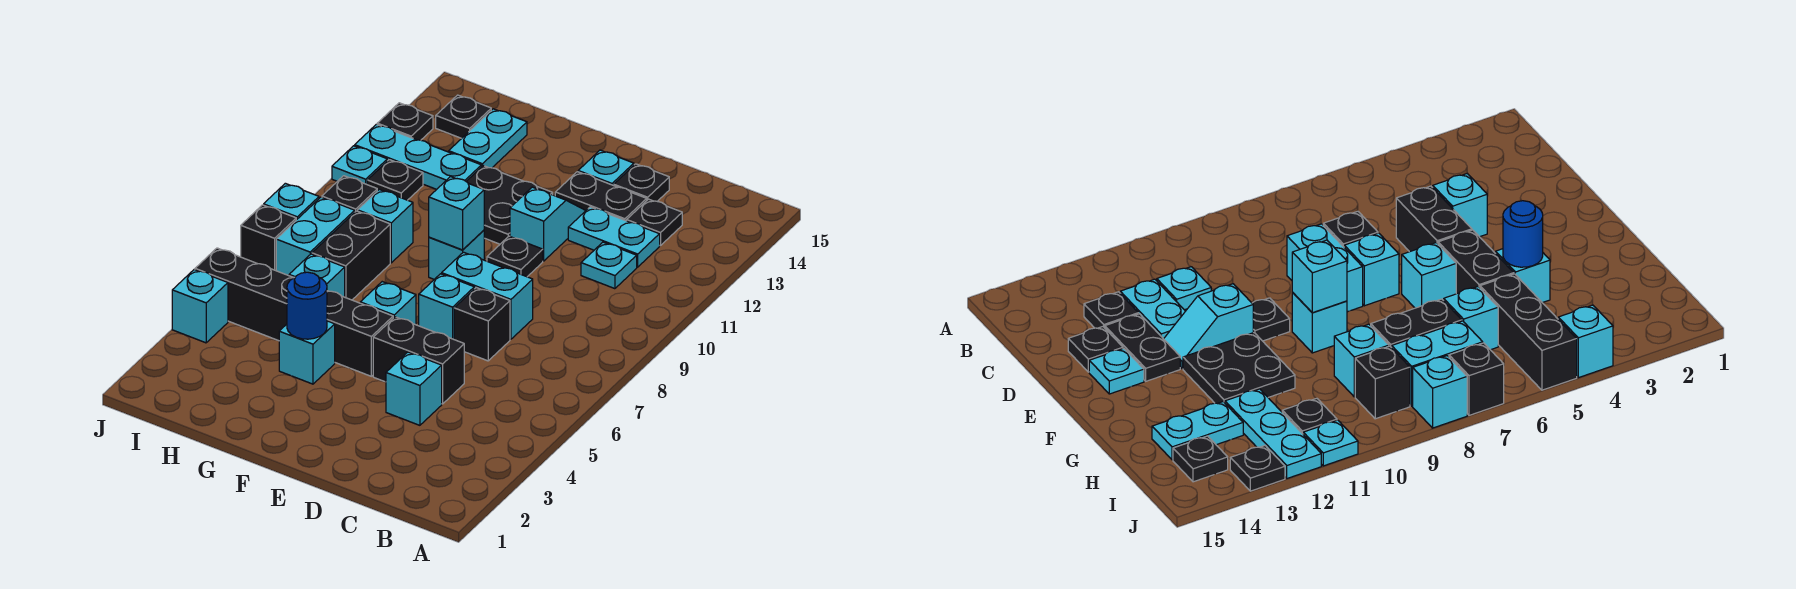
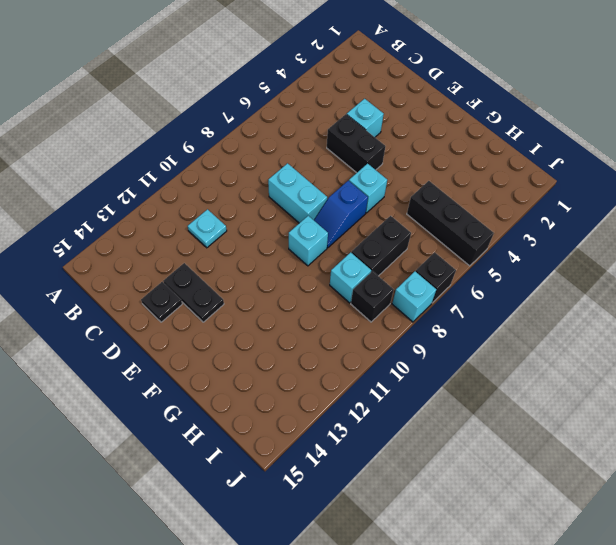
blue slope F7:F8 level 1 top 7 -> none
none -> cyan plate C12:D12 level 1
none -> black plate C13 level 1
none -> black brick D7 level 1
none -> cyan brick E7 level 1

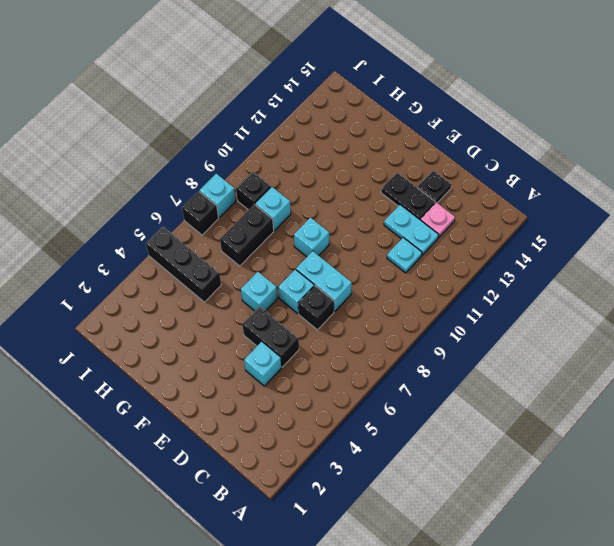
pink plate C13 level 1 -> black plate C13 level 1
none -> black plate E10 level 1
none -> cyan slope E11:E12 level 1 top 11
none -> cyan plate E14 level 1
none -> black brick F5:G5 level 1

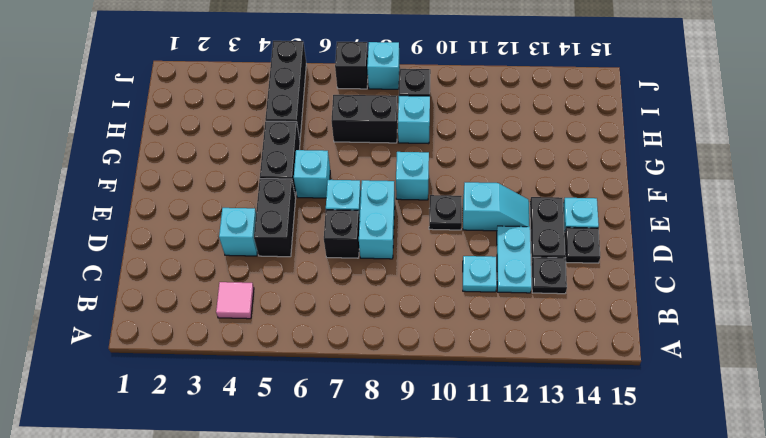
pink tile B4 level 1 -> none
none -> black plate F11:G12 level 1
none -> cyan brick G4 level 1
none -> cyan brick H6 level 1
none -> cyan plate H12:J12 level 1

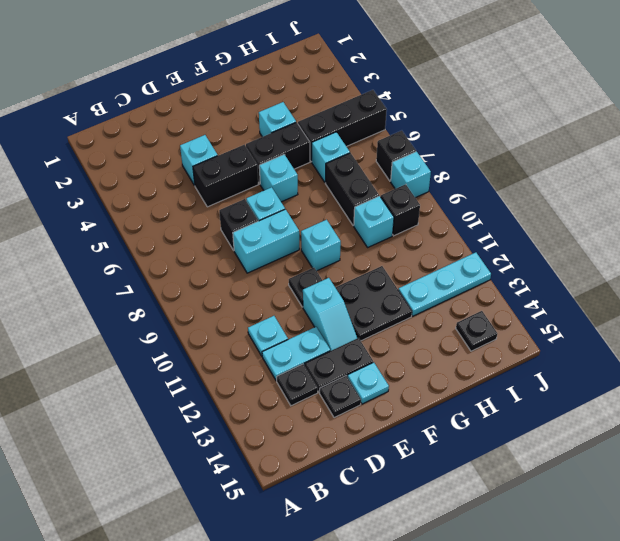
none -> cyan plate H13:H14 level 1
none -> cyan brick I7:I8 level 1
none -> black plate I11 level 1
none -> cyan brick J4 level 1

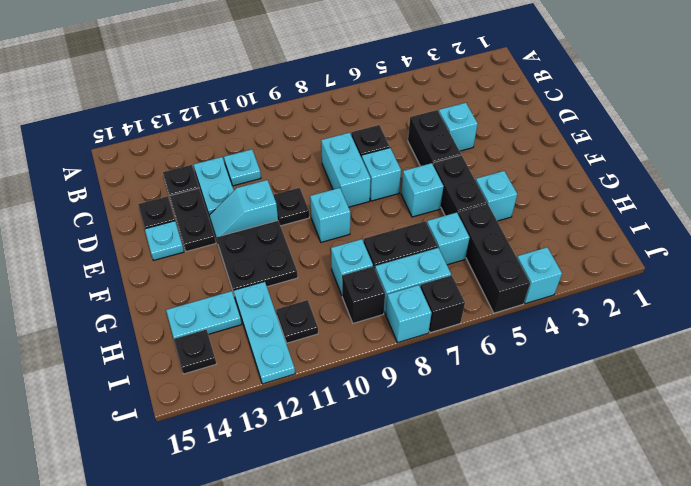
none -> cyan plate J11 level 1
none -> black plate J13 level 1
none -> cyan brick F9 level 2
none -> blue round brick G4 level 2

